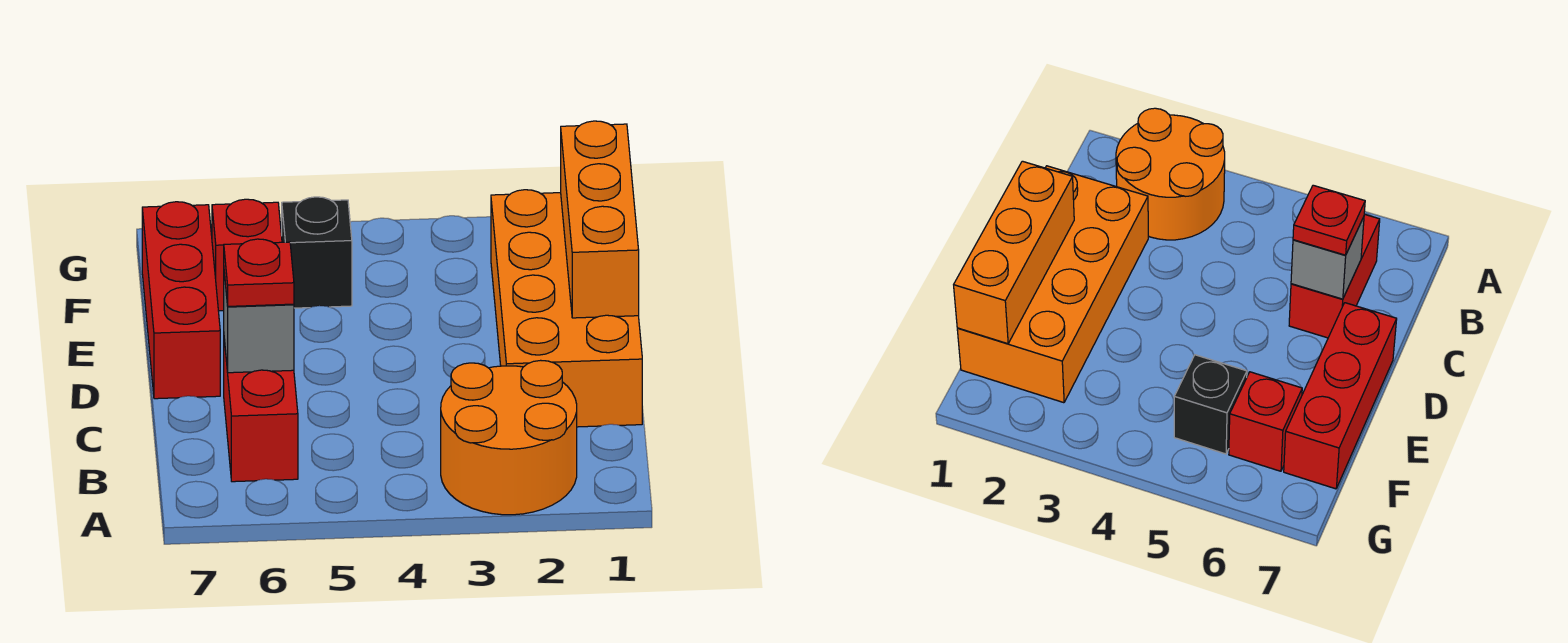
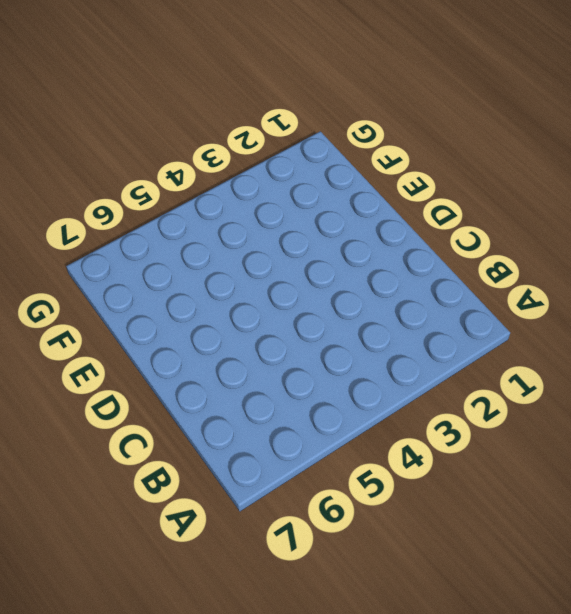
none -> orange round brick A2:B3 level 1
none -> red brick B6:C6 level 1

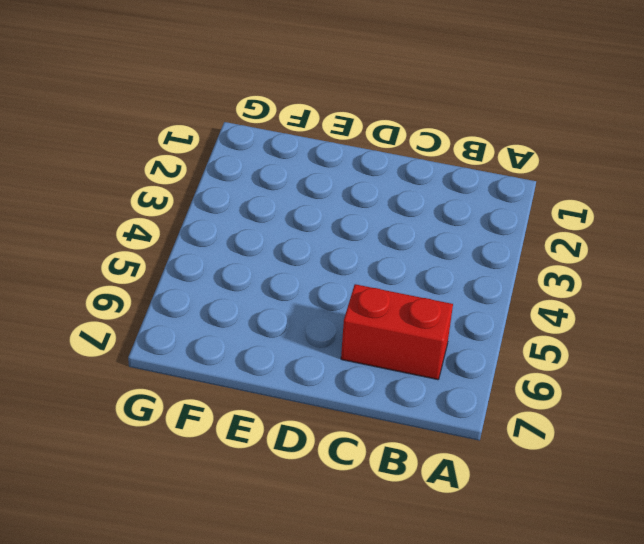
none -> orange round brick A2:B3 level 1
none -> orange brick C1:F2 level 1

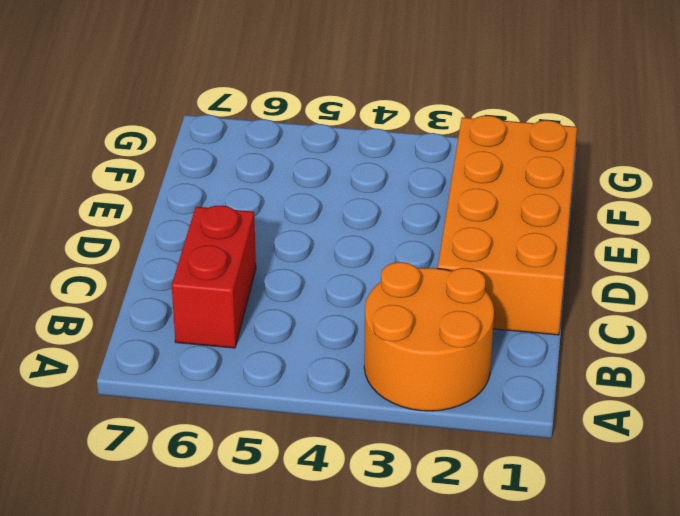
none -> red brick D7:F7 level 1
none -> black brick F5 level 1

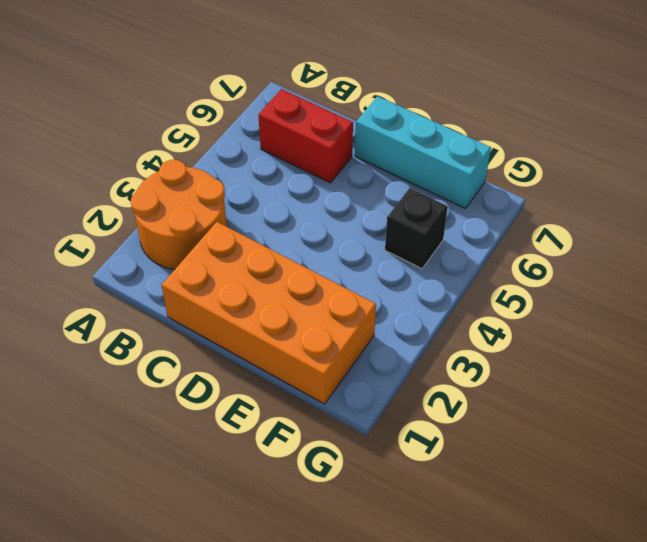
cyan brick D7:F7 level 1 -> red brick D7:F7 level 1
none -> red brick F6 level 1
none -> grey brick C6 level 2

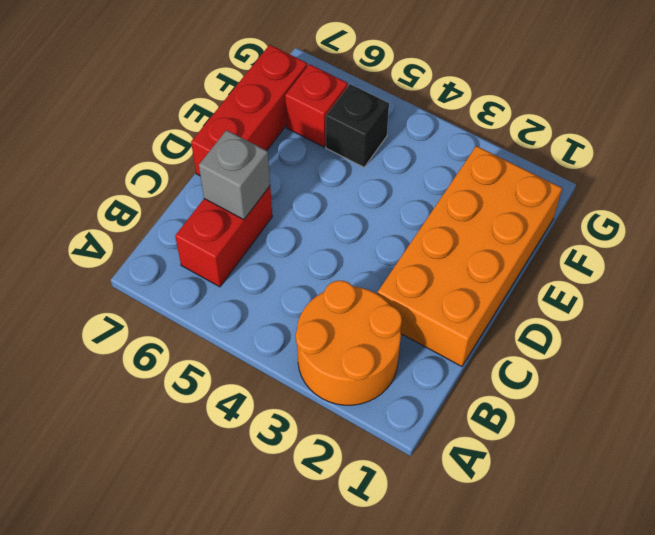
none -> orange brick D1:F1 level 2
none -> red plate C6 level 3

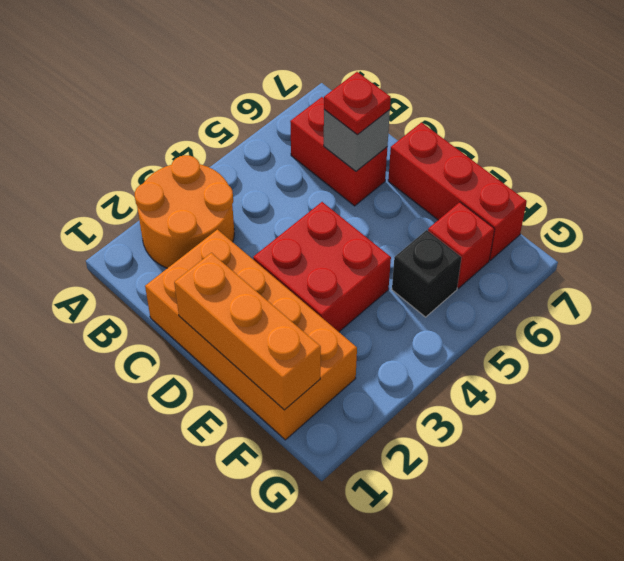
red brick D3:E4 level 1 -> none

